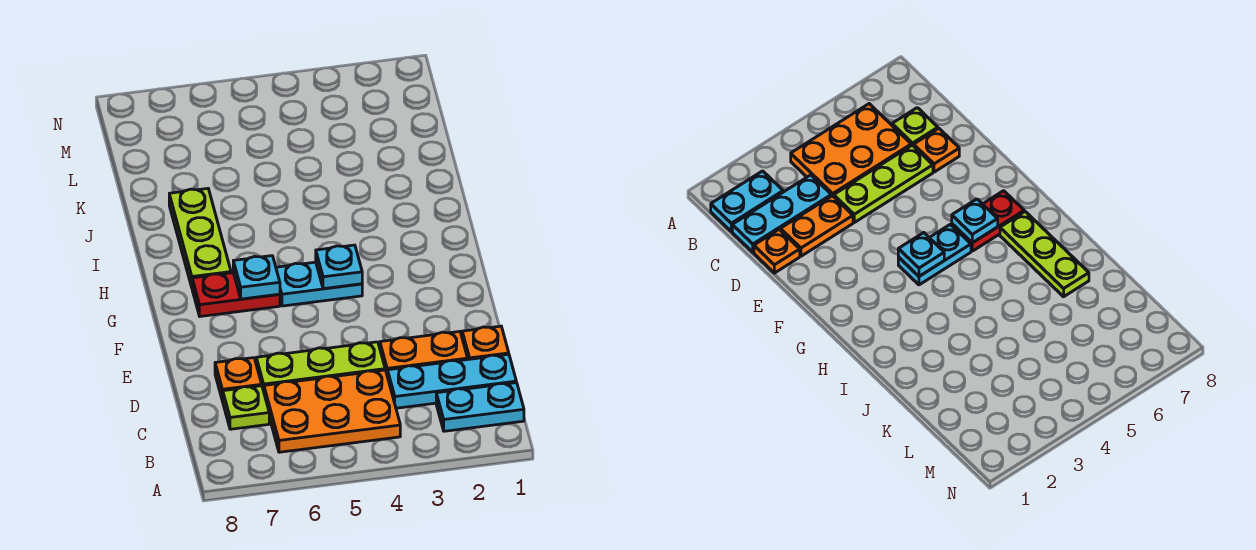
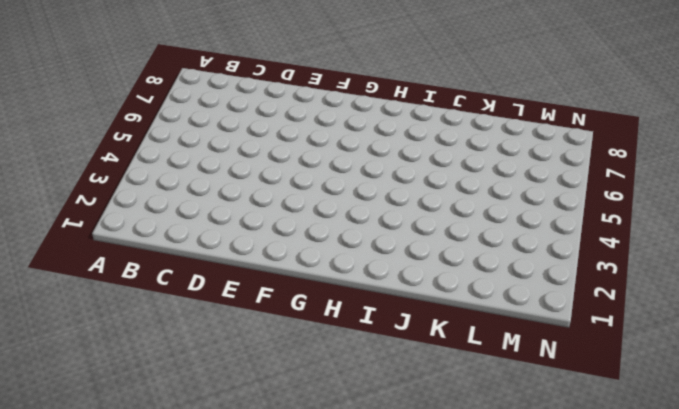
none -> cyan plate B1:B2 level 1
none -> orange plate B4:C6 level 1
none -> cyan plate C1:C3 level 1

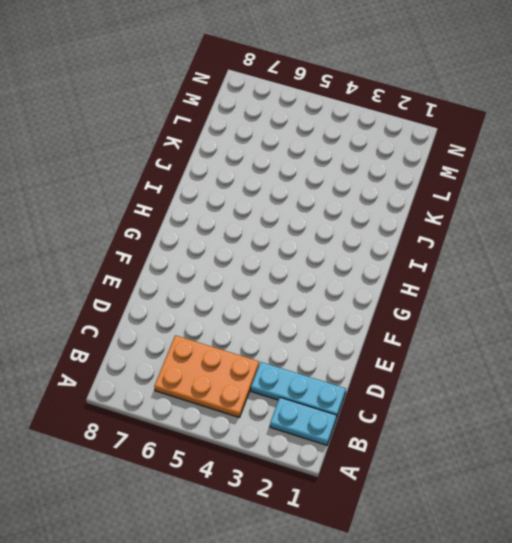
none -> lime plate C7 level 1
none -> orange plate D1 level 1
none -> orange plate D2:D3 level 1

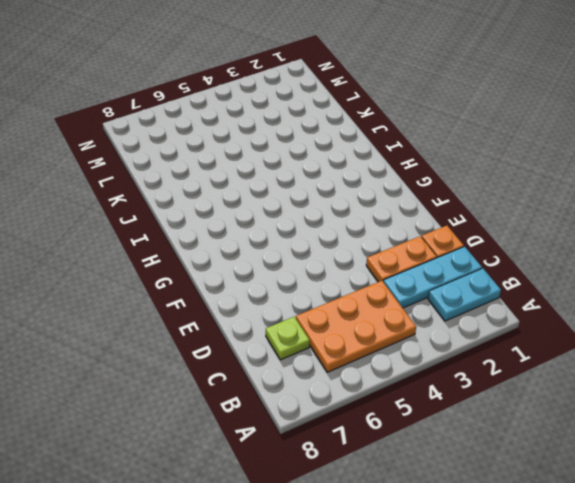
none -> lime plate D4:D6 level 1
none -> orange plate D7 level 1
none -> cyan plate G4:G5 level 1

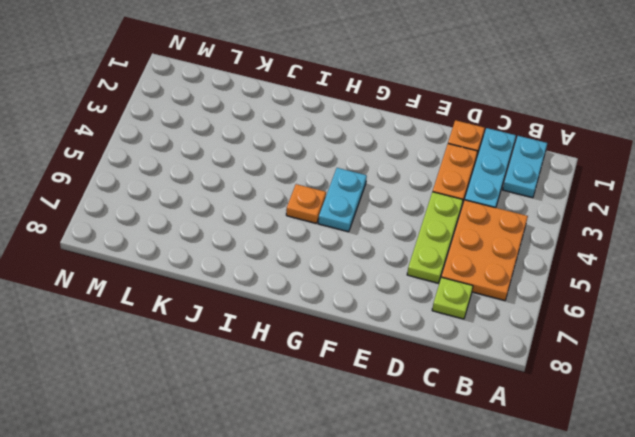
orange plate H5 level 1 -> orange plate D7 level 1
none -> red plate G6:G7 level 1
none -> lime plate H7:J7 level 1
none -> cyan plate G4 level 2

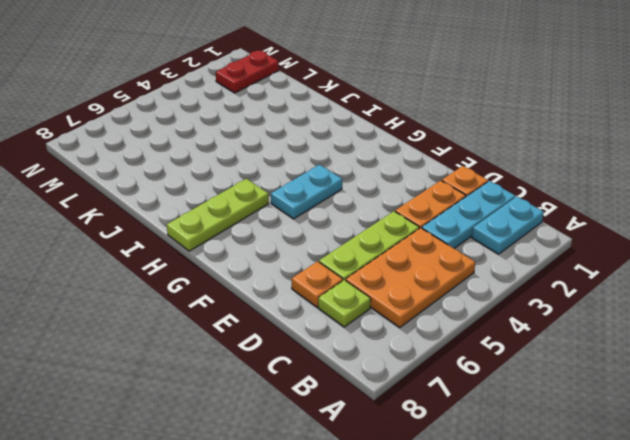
lime plate H6:H8 level 1 -> lime plate H7:J7 level 1
red plate M1:M2 level 1 -> red plate G6:G7 level 1
none -> cyan plate G4 level 2
none -> cyan plate G6 level 2

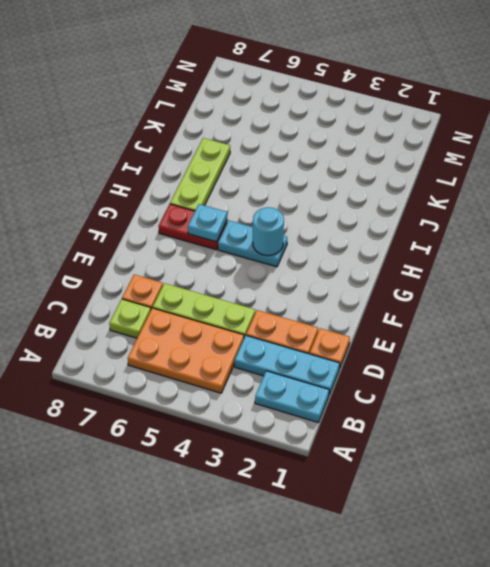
cyan round brick G4 level 2 -> cyan plate G4 level 2

